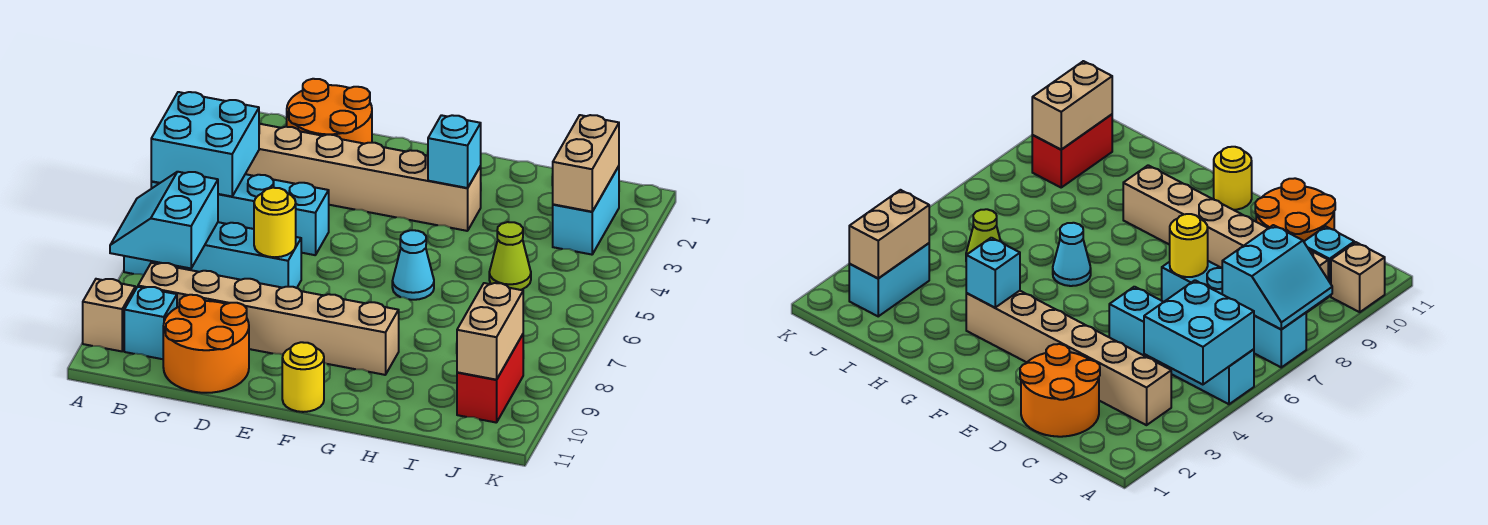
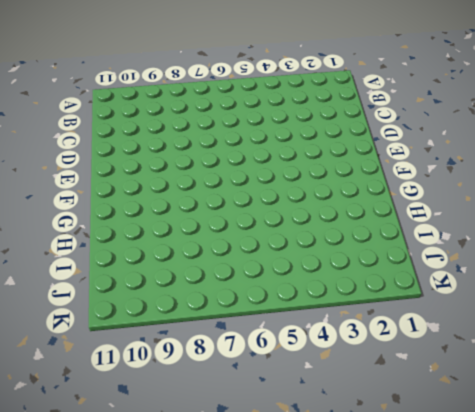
none -> cyan brick A5:D5 level 1
none -> cyan brick A7:D7 level 1
none -> tan brick A10 level 1

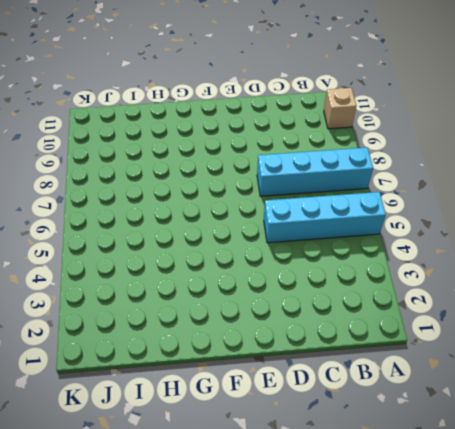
none -> tan brick B3:G3 level 1
none -> tan brick B9:G9 level 1
none -> cyan brick B10 level 1

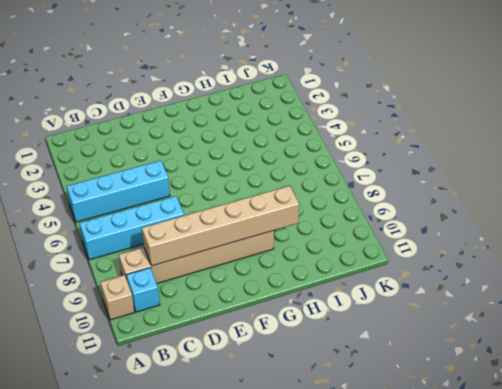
tan brick C9:H9 level 2 -> tan brick B3:G3 level 1
none -> orange round brick C1:D2 level 1
none -> orange round brick C10:D11 level 1
none -> yellow round brick F11 level 1

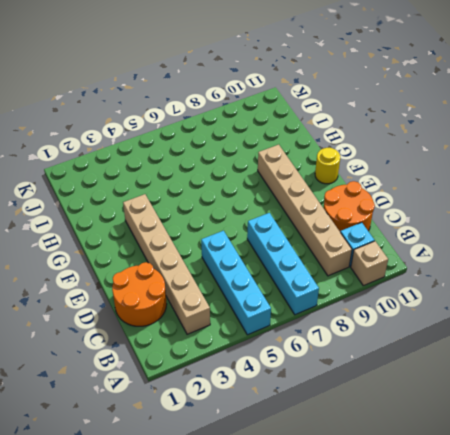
none -> cyan cone G6 level 1
none -> lime cone I5 level 1
none -> cyan brick J2:J3 level 1

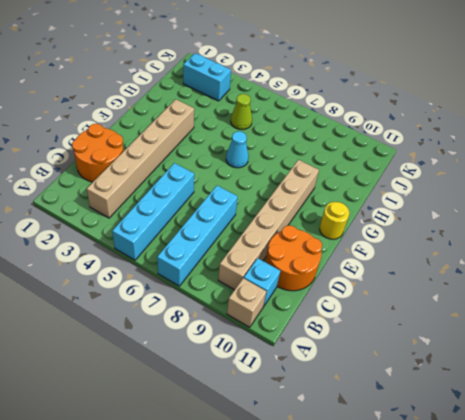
none -> red brick J9:J10 level 1
none -> cyan brick A4:B5 level 2
none -> cyan slope A7:B8 level 2 top B

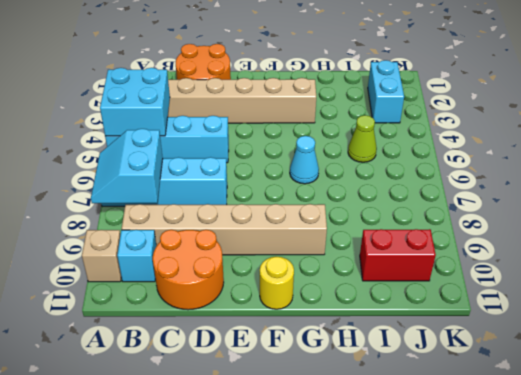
red brick I10:J10 level 1 -> red brick J9:J10 level 1
none -> yellow round brick D7 level 2
none -> cyan brick G3 level 2
none -> tan brick J2:J3 level 2

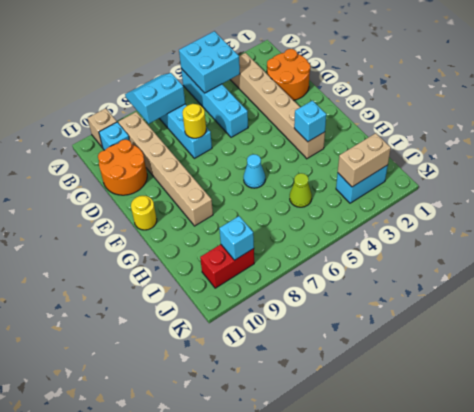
cyan brick J9 level 2 -> tan brick J9:J10 level 2

